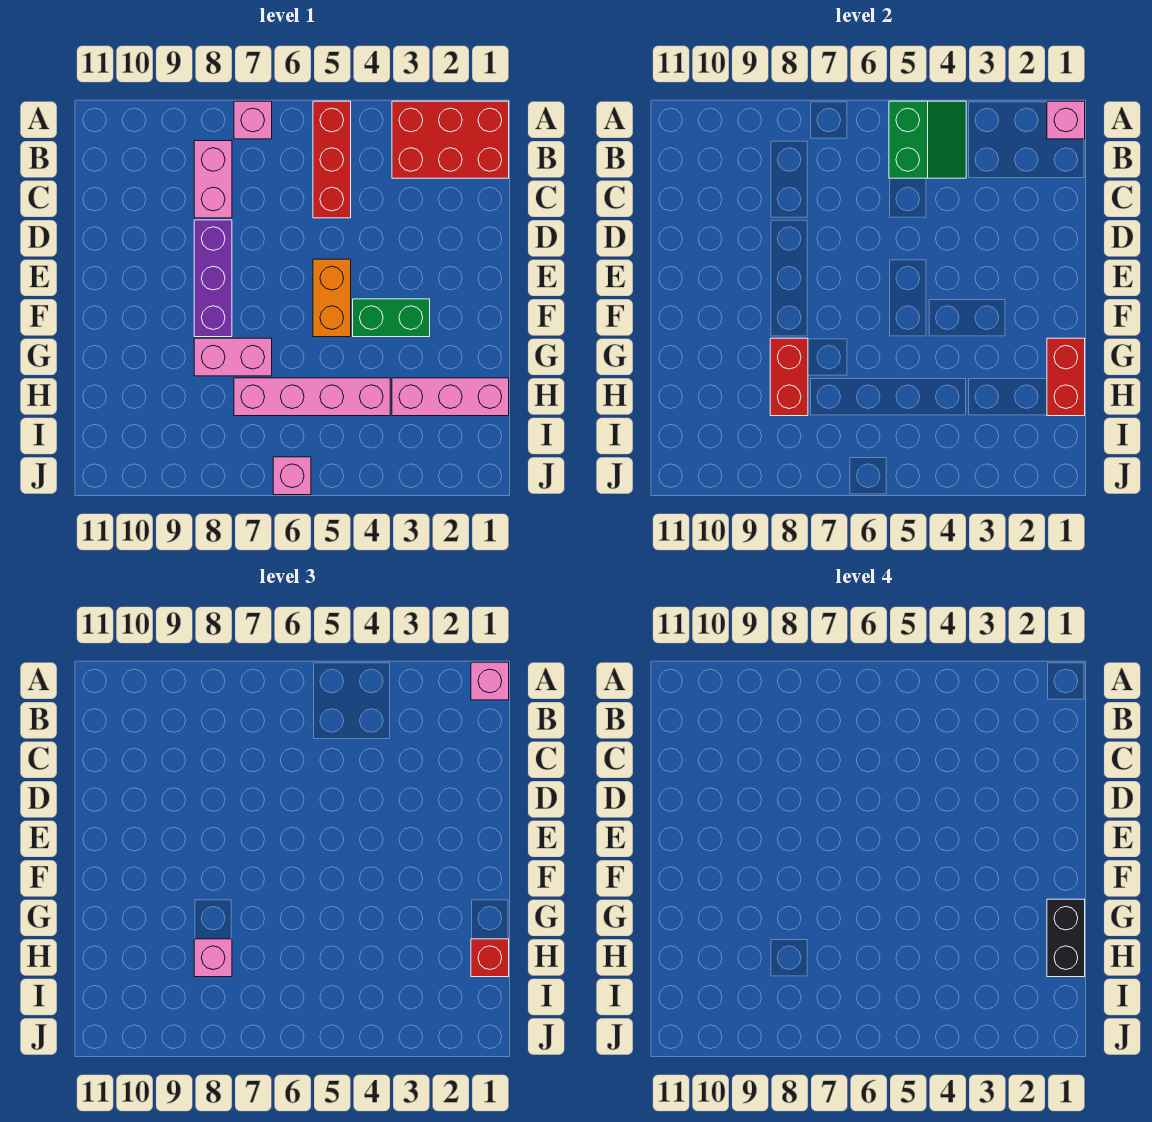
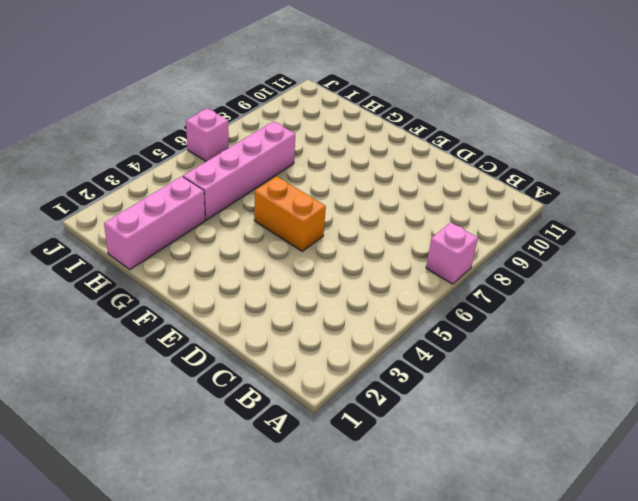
none -> red brick A1:B3 level 1
none -> red brick A5:C5 level 1
none -> pink brick B8:C8 level 1

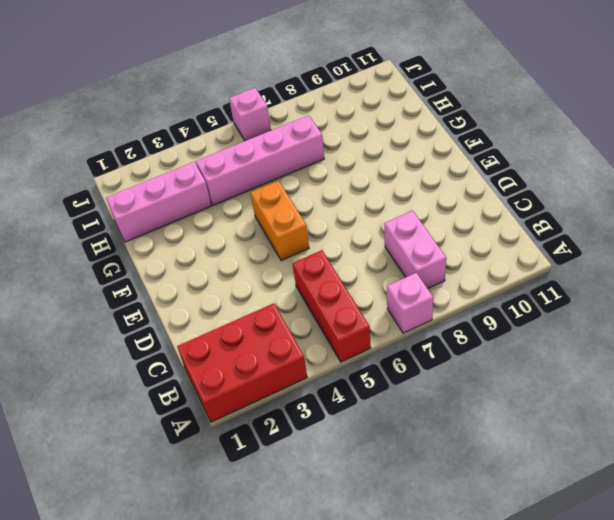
none -> purple brick D8:F8 level 1
none -> green brick F3:F4 level 1
none -> pink brick G7:G8 level 1

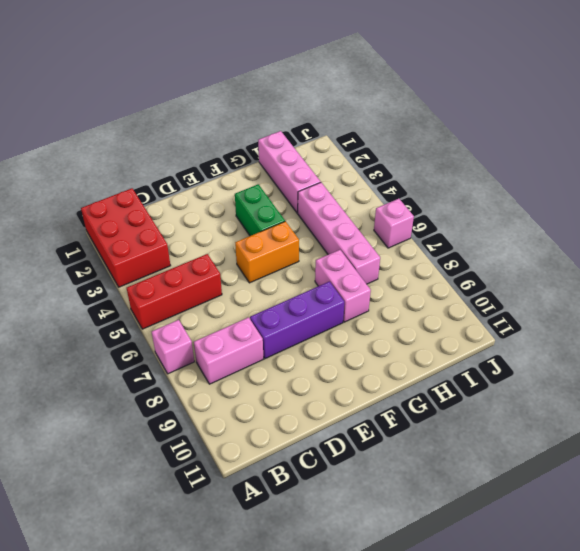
none -> pink brick A1 level 2
none -> green slope A4:B5 level 2 top 5
none -> red brick G1:H1 level 2

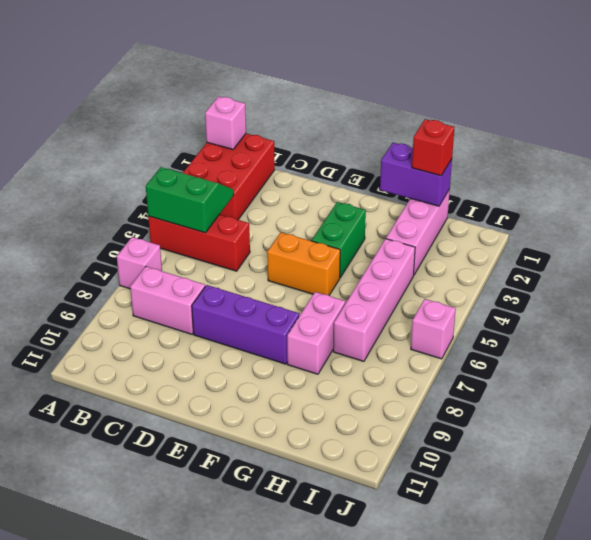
purple brick G1:H1 level 2 -> red brick G1:H1 level 2
none -> red brick G8:H8 level 2
none -> pink brick A1 level 3
none -> pink brick H8 level 3

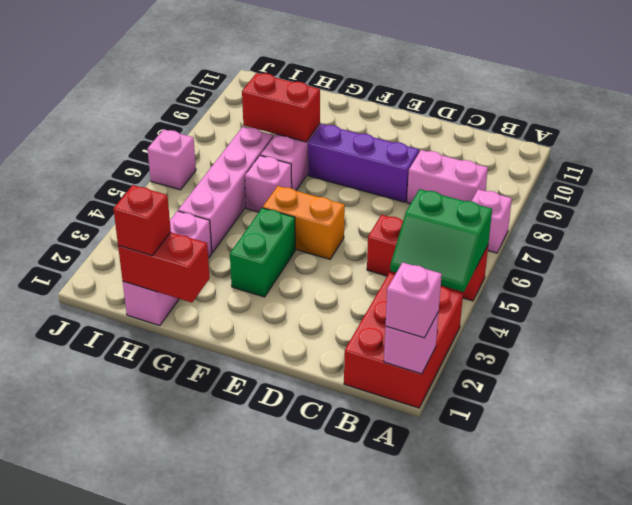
pink brick G6 level 1 -> pink brick H8 level 3
none -> black brick G1:H1 level 4

